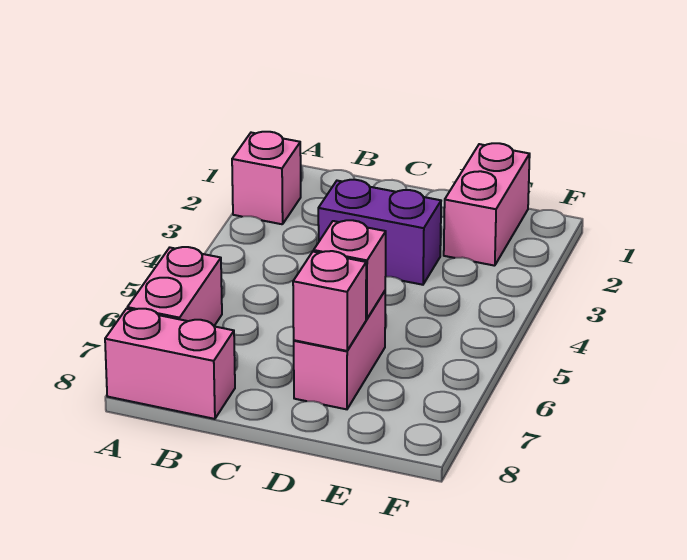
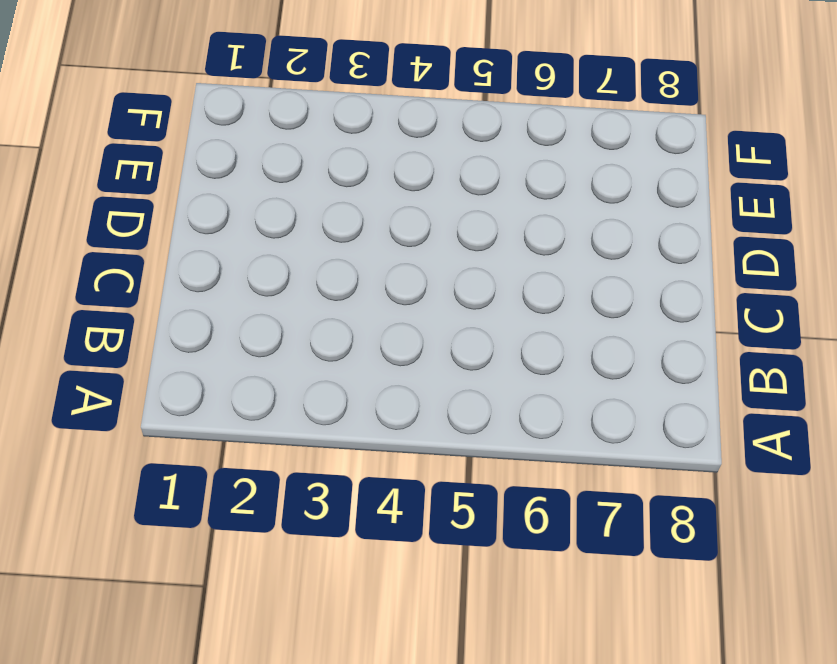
none -> pink brick A2 level 1
none -> pink brick A6:A7 level 1

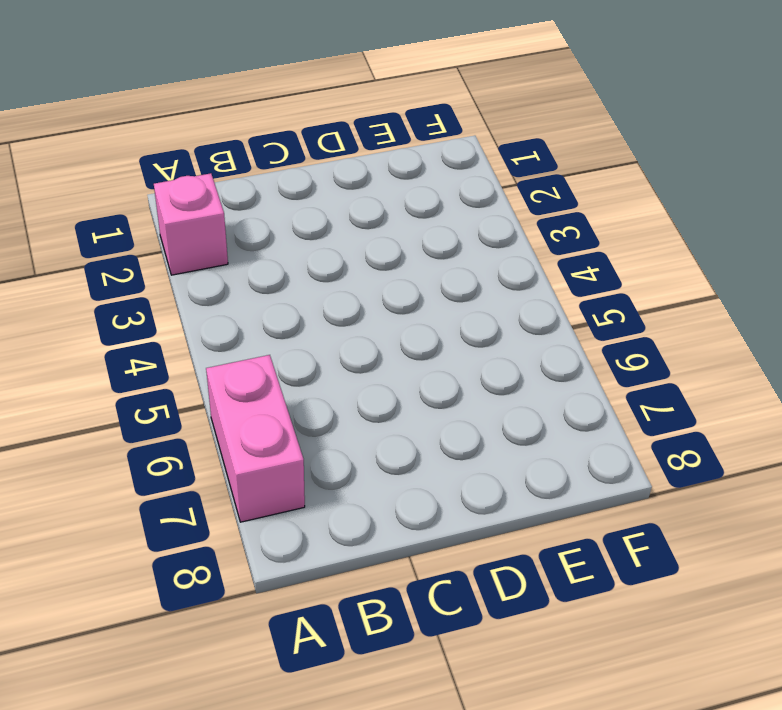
none -> pink brick A8:B8 level 1
none -> purple brick C3:D3 level 1

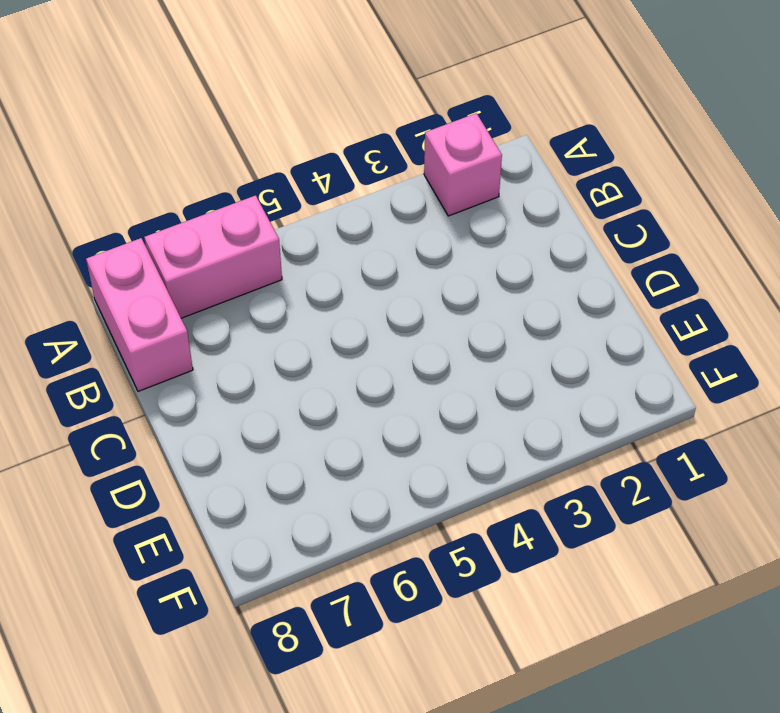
none -> purple brick C3:D3 level 1
none -> pink brick D6:D7 level 1

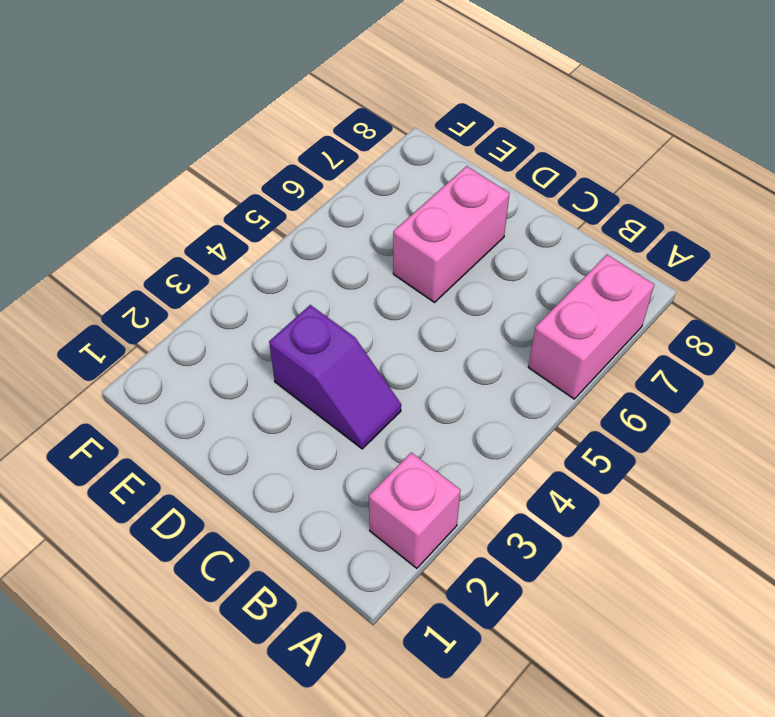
purple slope C3:D3 level 1 top D -> purple brick C3:D3 level 1
none -> pink brick A8:B8 level 1
none -> pink brick E1:E2 level 1

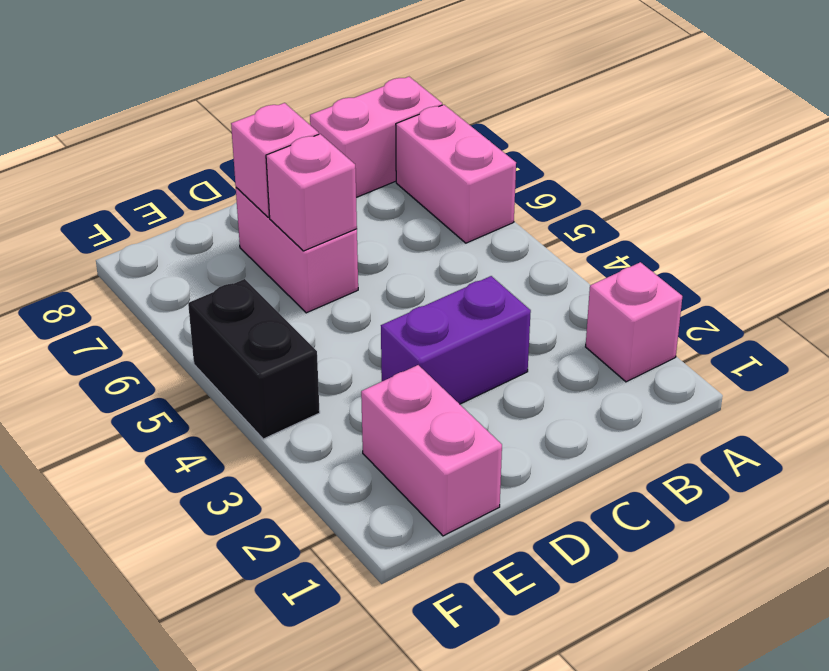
black brick F4:F5 level 1 -> none

